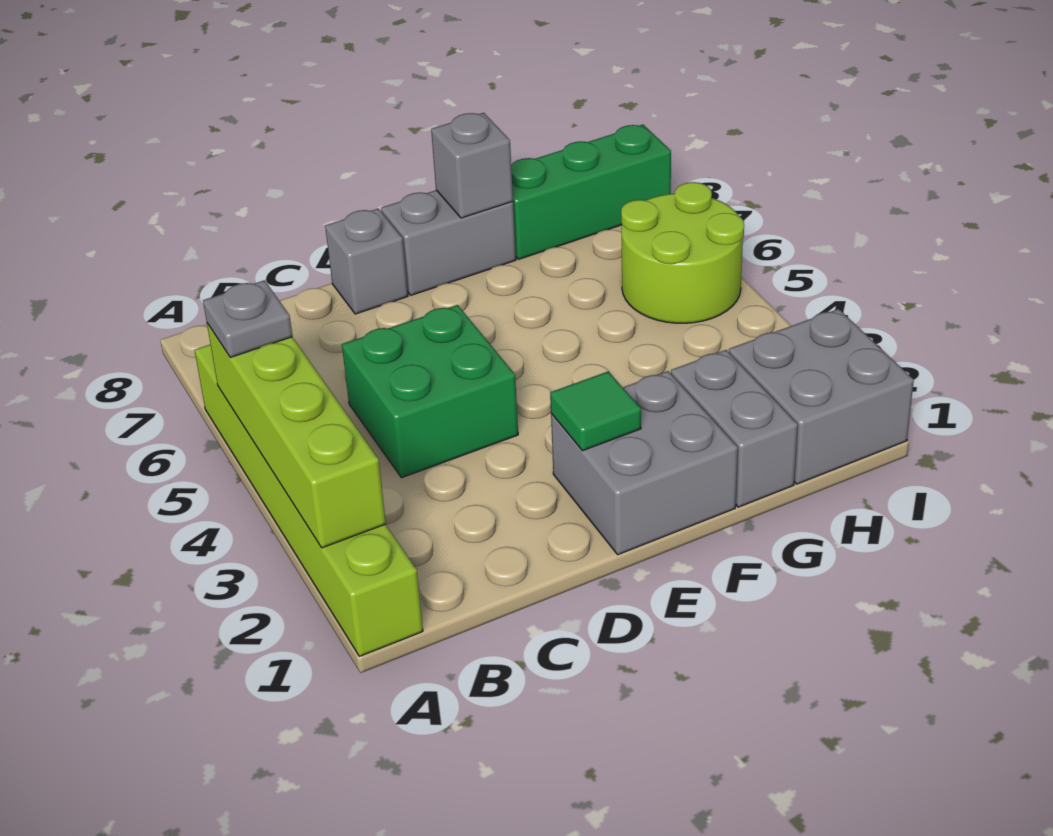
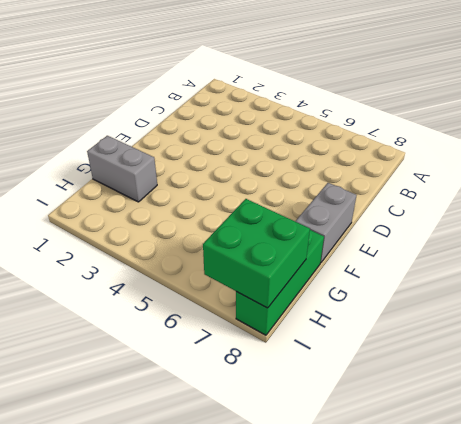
green brick H7:I8 level 2 -> green brick C4:D5 level 1
none -> lime brick A1:A6 level 1
none -> grey brick D8 level 1
none -> grey brick E1:F2 level 1

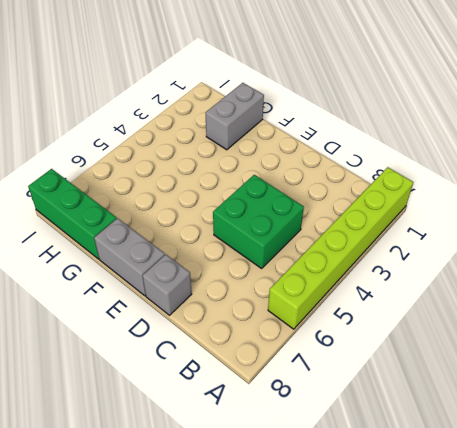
none -> grey brick E1:F2 level 1
none -> grey brick H1:I2 level 1
none -> lime round brick H5:I6 level 1

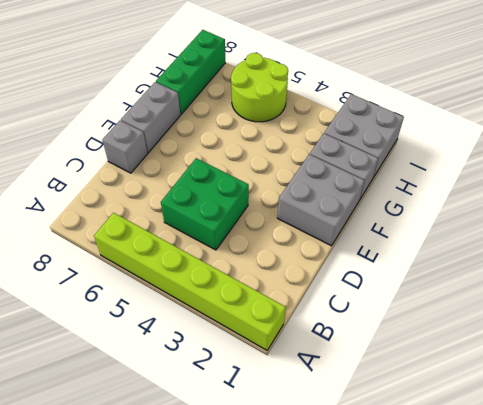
none -> lime brick A2:A5 level 2
none -> green tile E2 level 2
none -> grey brick F8 level 2

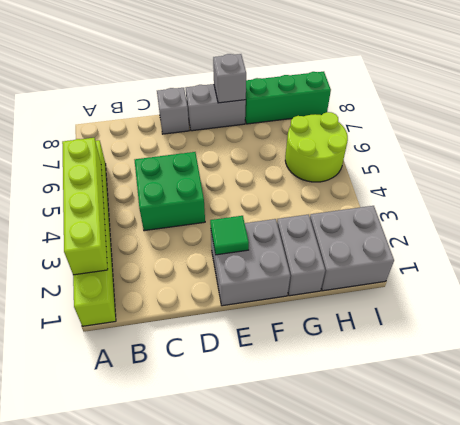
none -> grey plate A5 level 3

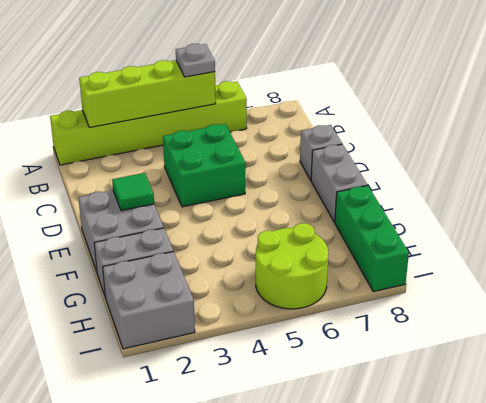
none -> grey brick F8 level 2

